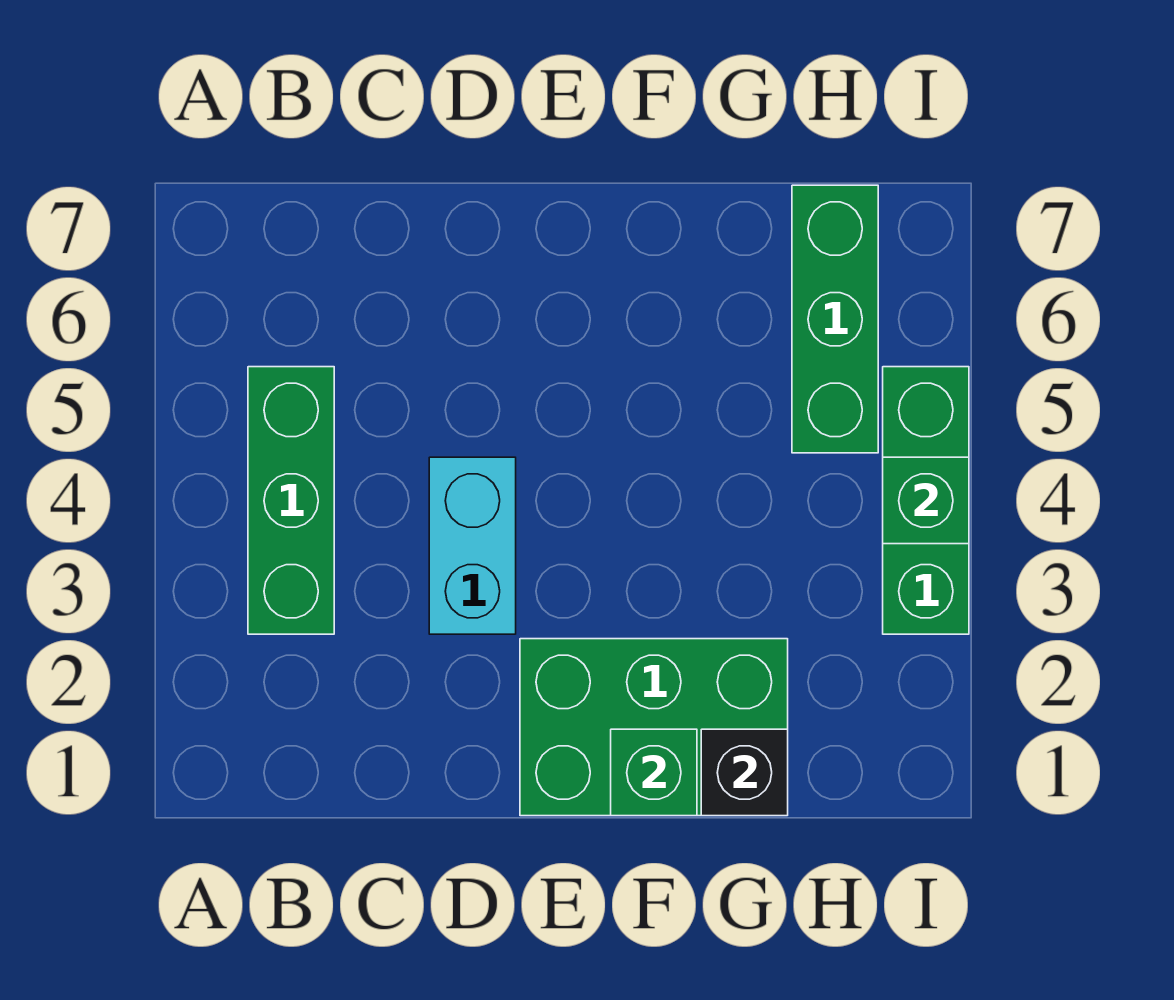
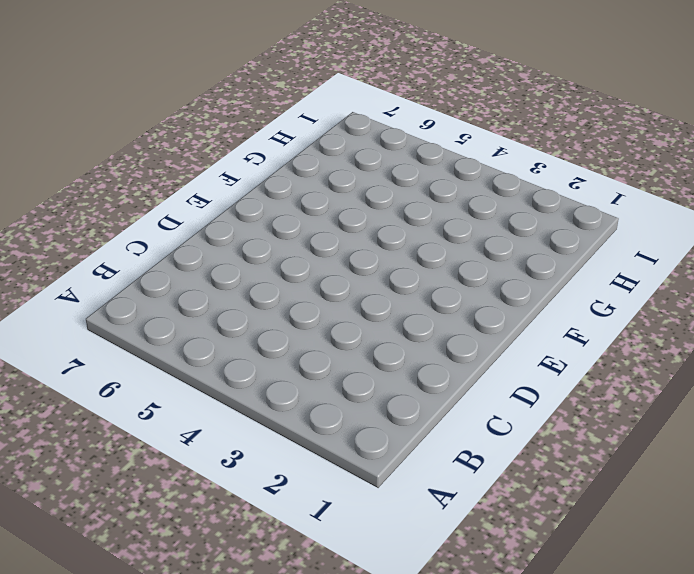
none -> green brick B3:B5 level 1
none -> cyan brick D3:D4 level 1

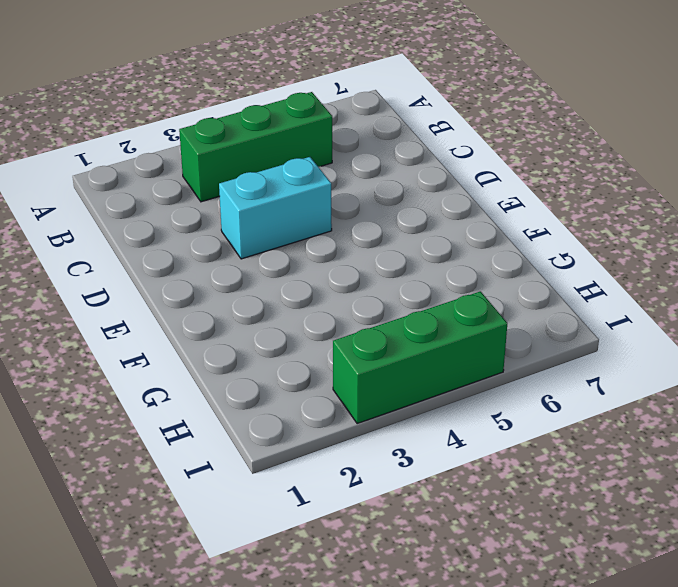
none -> green brick E1:G2 level 1
none -> green brick H5:H7 level 1

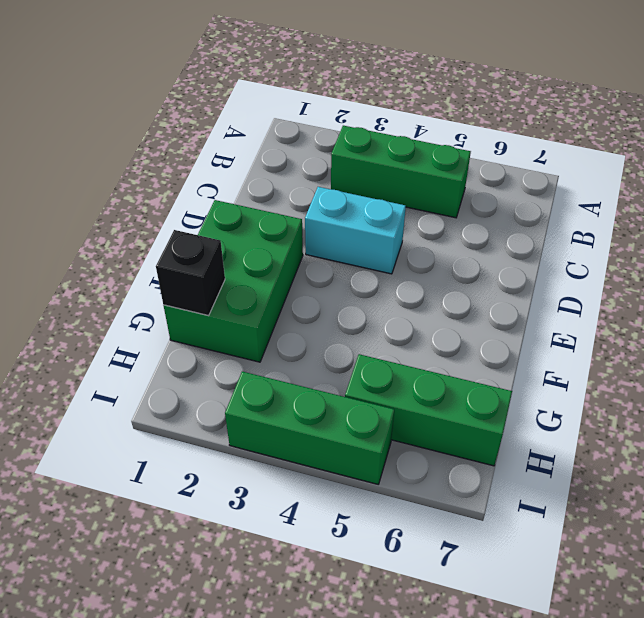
none -> green brick F1 level 2
none -> green brick I4 level 2

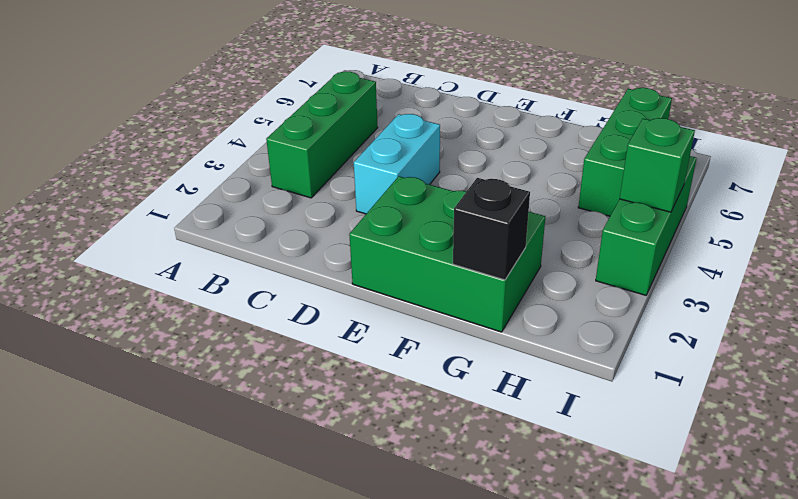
none -> green brick F1 level 2

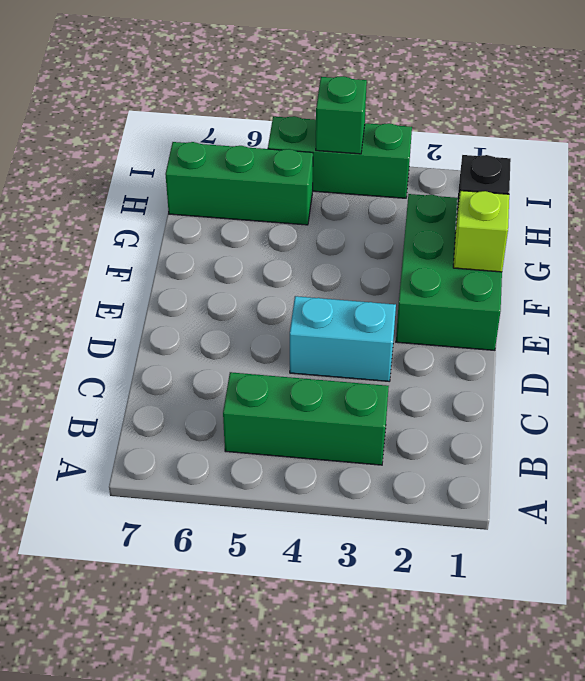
lime brick F1 level 2 -> green brick F1 level 2

